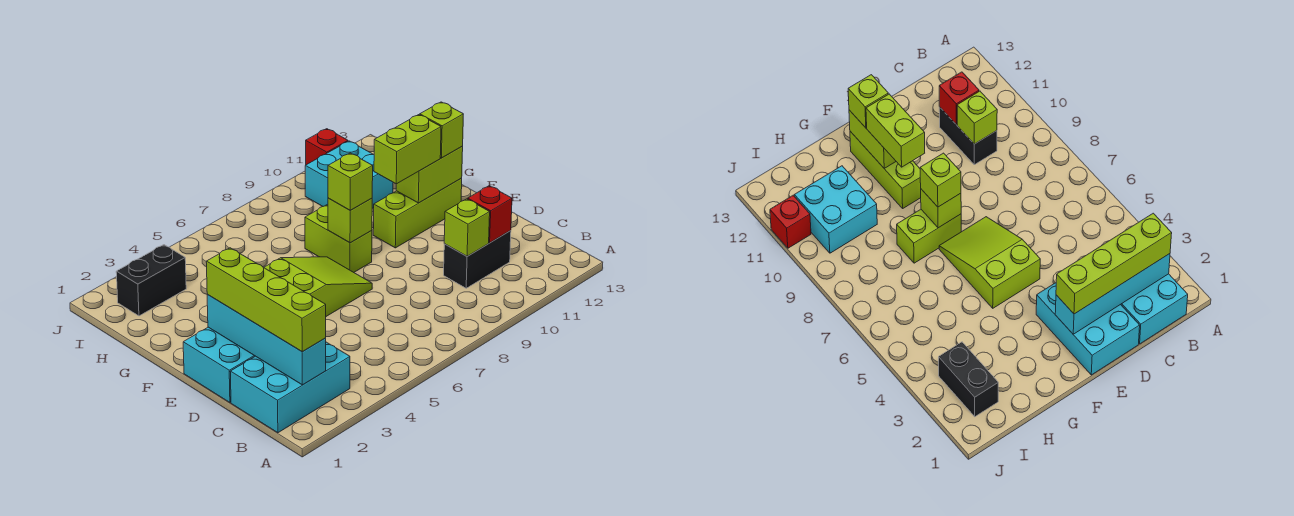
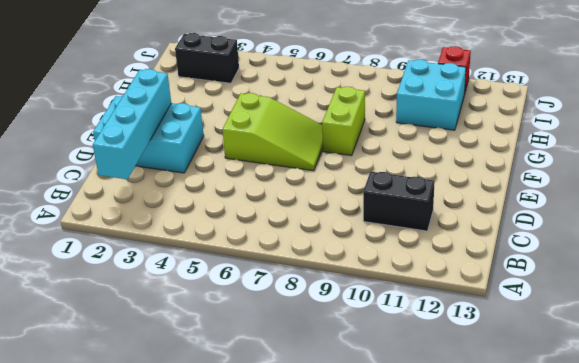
none -> cyan brick B1:C3 level 1
none -> lime brick F10:F12 level 1
none -> lime brick C10 level 2

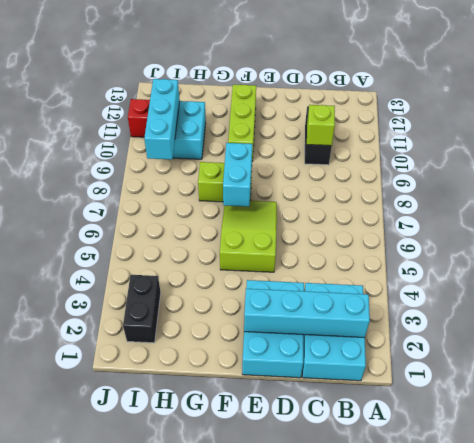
cyan brick F7:F8 level 2 -> lime brick F8 level 2
cyan brick I9:I11 level 2 -> none
none -> red brick C11 level 2
none -> lime brick F11:F12 level 2
none -> lime brick B2:E2 level 3

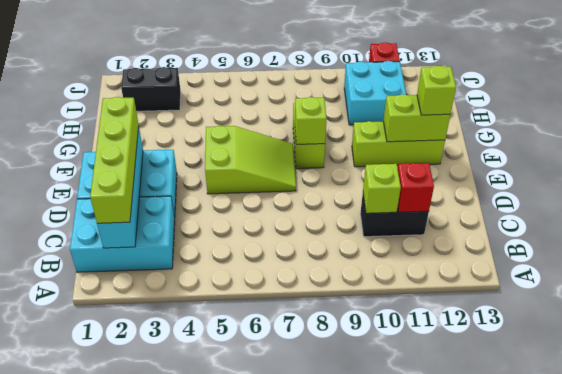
none -> lime brick F8 level 3
none -> lime brick F10:F11 level 3

